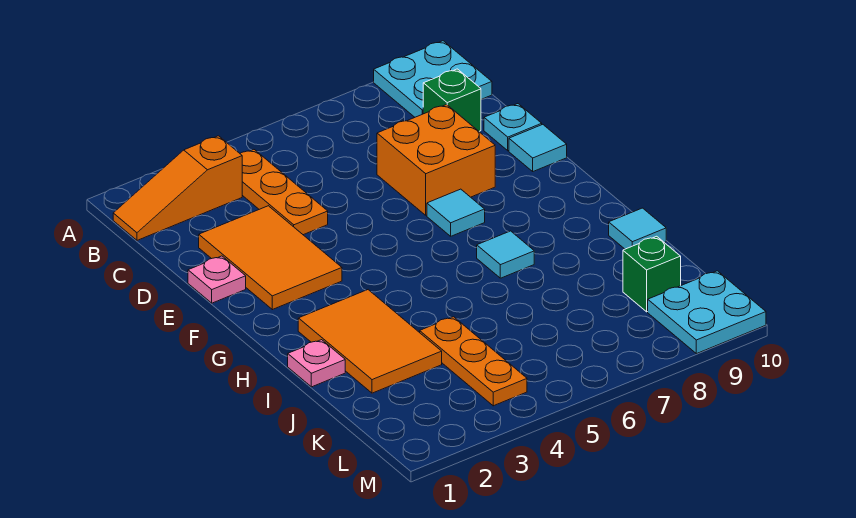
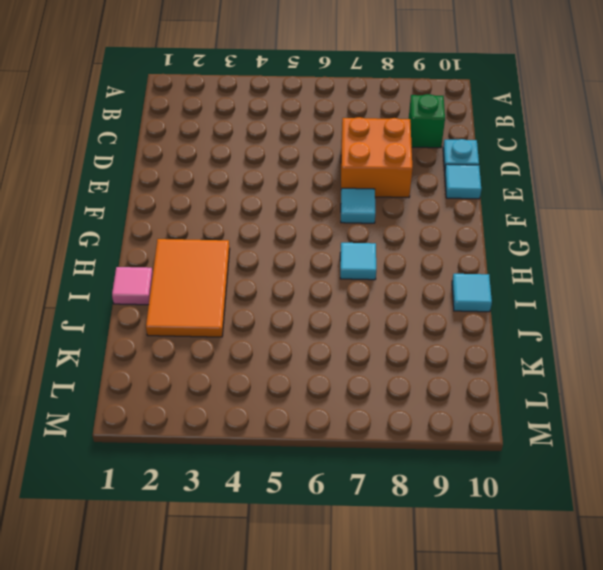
pink tile I1 level 1 -> pink plate I1 level 1
none -> cyan plate A9:B10 level 1
none -> orange slope B1:B3 level 1 top 3
none -> orange plate B4:D4 level 1

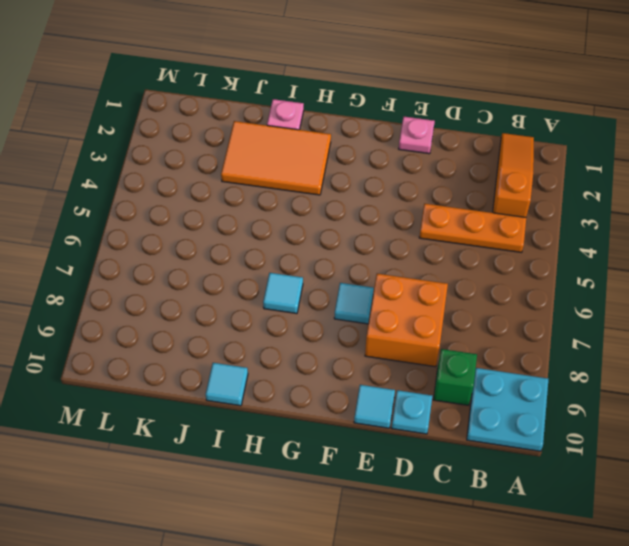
none -> orange tile D2:F3 level 1
none -> orange plate J4:L4 level 1
none -> green brick K9 level 1

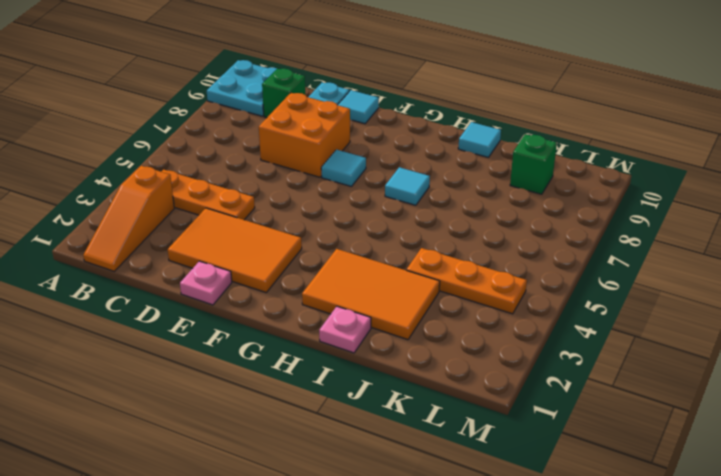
none -> cyan plate L9:M10 level 1

